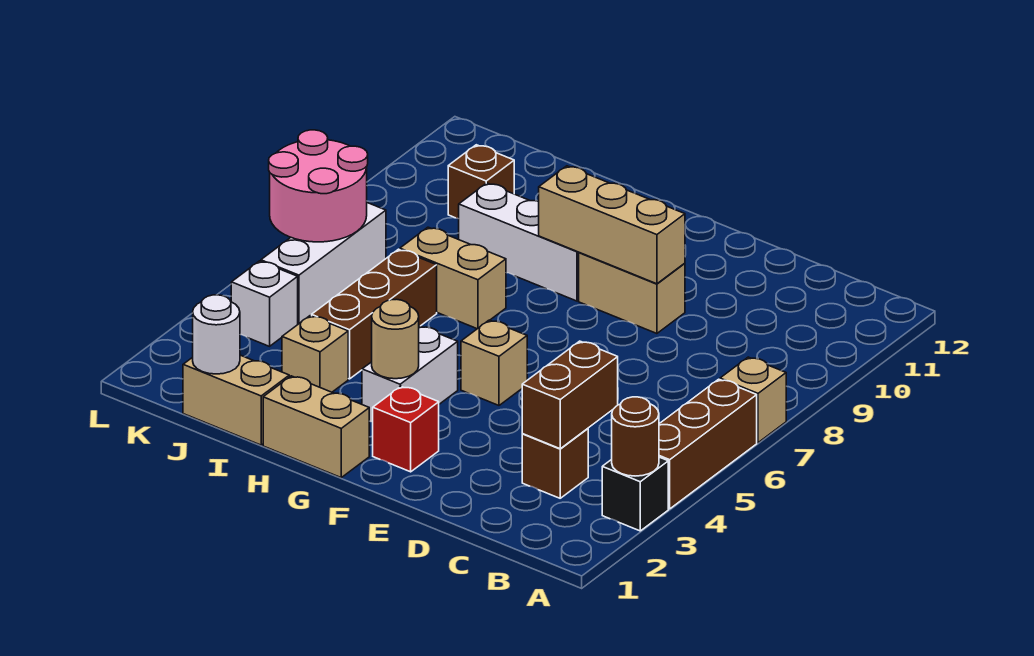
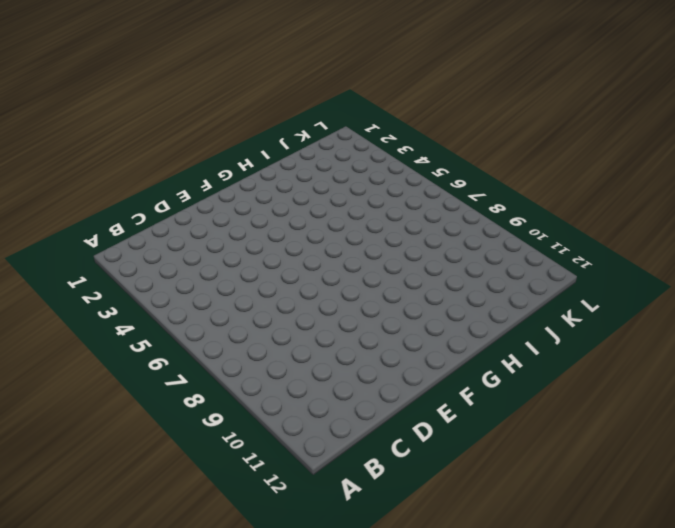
none -> black brick A3 level 1
none -> brown brick A4:A6 level 1
none -> tan brick A7 level 1

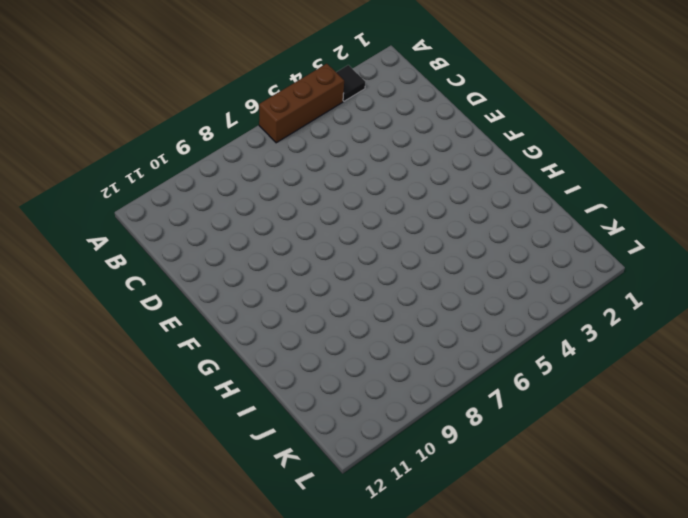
black tile A3 level 1 -> black brick A3 level 1
none -> tan brick A7 level 1
none -> brown brick C3 level 1
none -> tan brick E9:F9 level 1

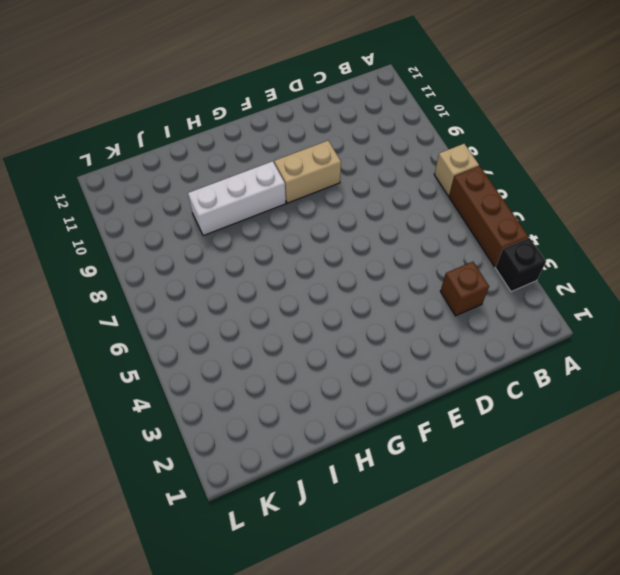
none -> red brick F2 level 1
none -> tan brick F5 level 1
none -> tan brick G1:H1 level 1

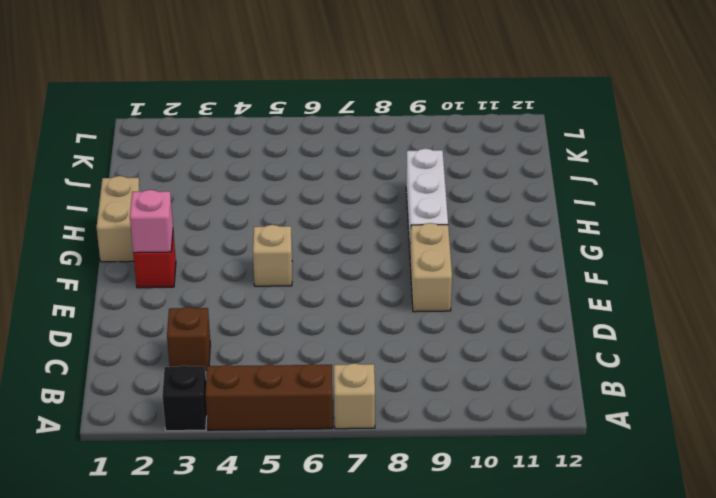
pink brick F2 level 2 -> none
none -> white brick G3:G4 level 1
none -> tan brick H7:I7 level 1
none -> tan brick I1:J1 level 1

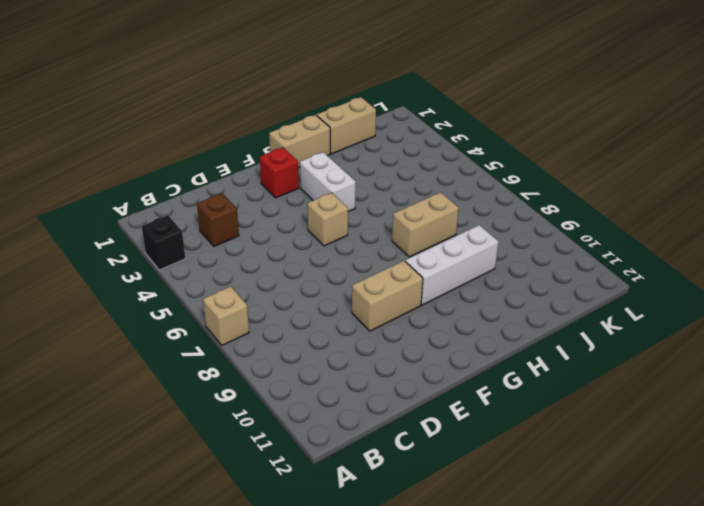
none -> brown brick A4:A6 level 1
none -> tan brick I3 level 1
none -> brown brick I4:I6 level 1

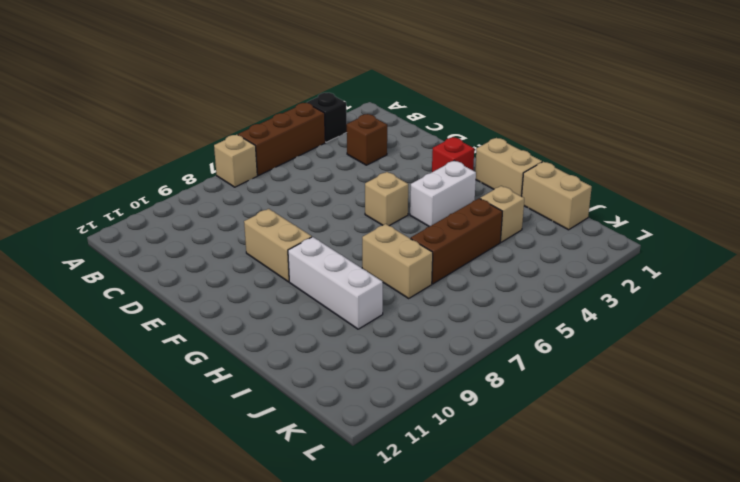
none -> brown brick J10 level 1
none -> white brick K4 level 1
none -> white brick K5:K7 level 1

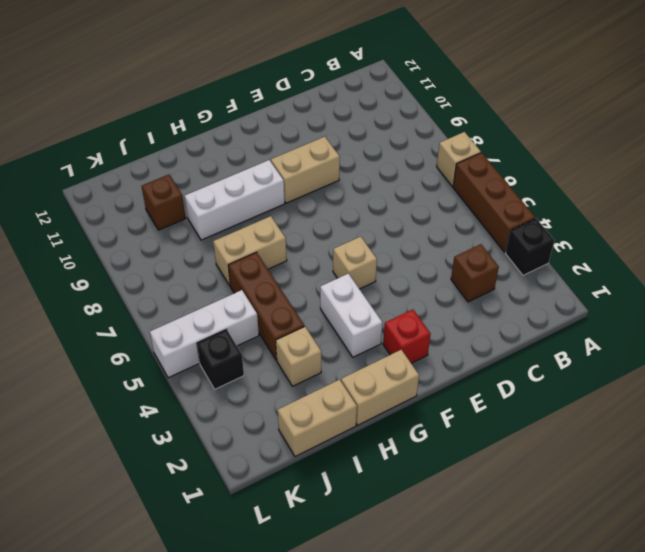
white brick J5:L5 level 1 -> white brick K5:K7 level 1
black brick K4 level 1 -> white brick K4 level 1
none -> brown round brick A3 level 2
none -> brown brick C3:C4 level 2
none -> tan brick E9:G9 level 2

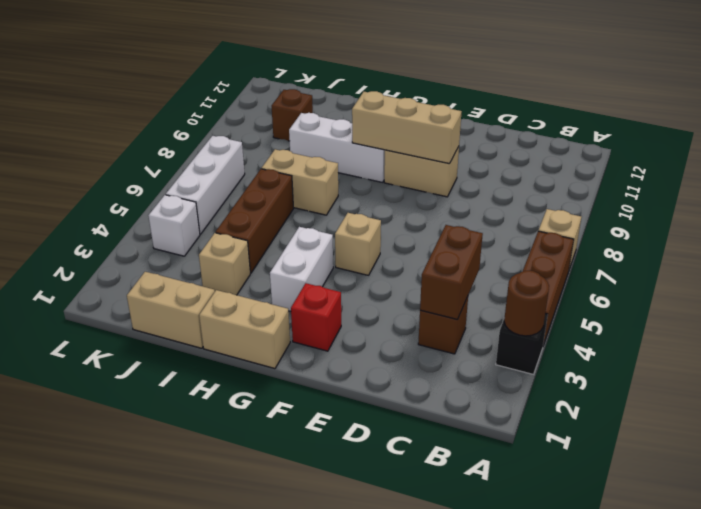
none -> tan round brick G3 level 2
none -> white round brick J1 level 2
none -> pink round brick K6:L7 level 2

